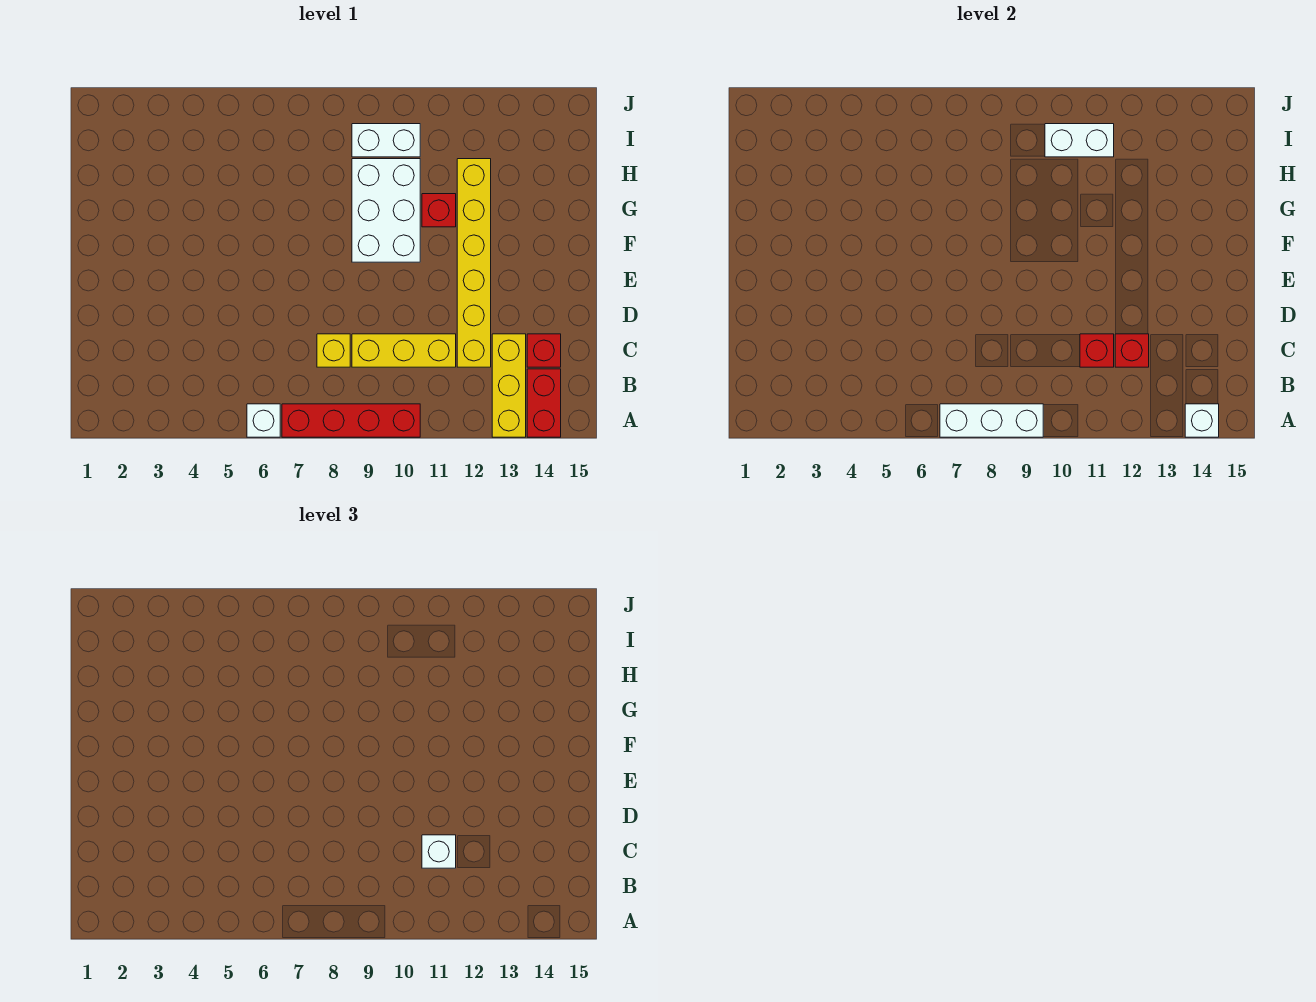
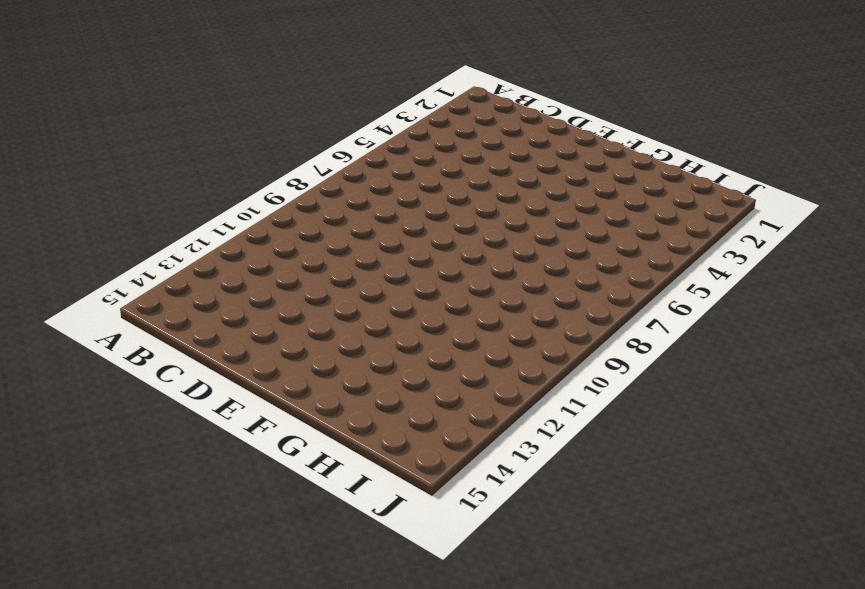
none -> white brick A6 level 1
none -> red brick A7:A10 level 1
none -> yellow brick A13:C13 level 1

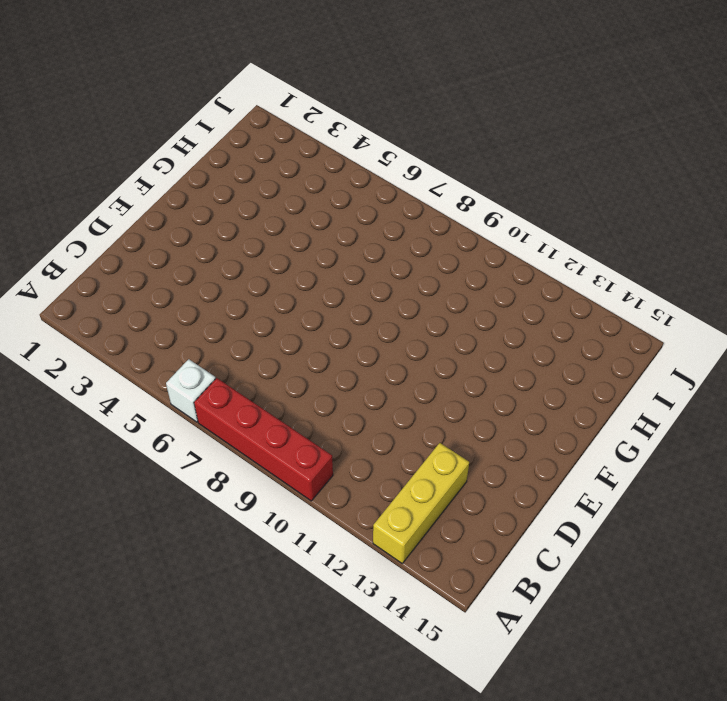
none -> red brick A14:B14 level 1
none -> yellow brick C8 level 1
none -> yellow brick C9:C11 level 1

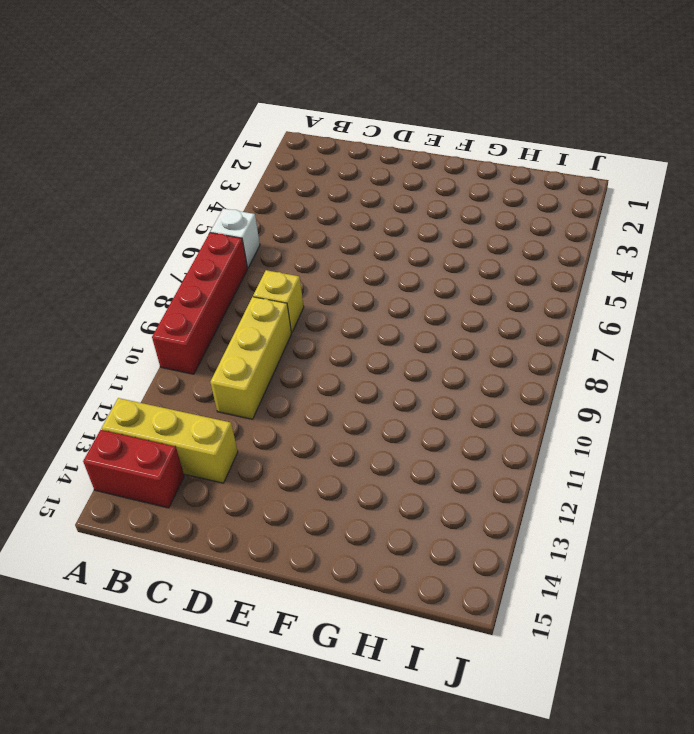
none -> yellow brick C12:H12 level 1
none -> red brick C14 level 1
none -> white brick F9:H10 level 1

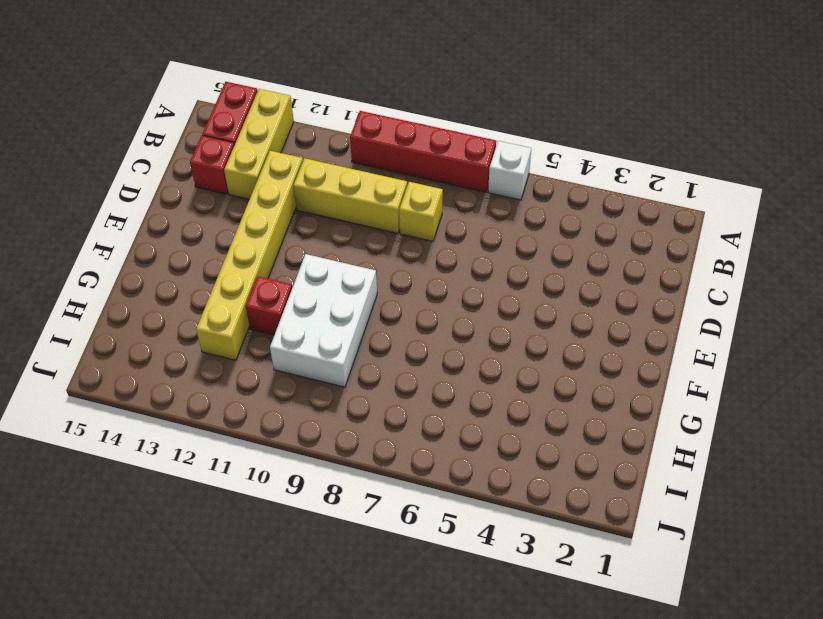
none -> white brick I9:I10 level 1
none -> white brick A7:A9 level 2
none -> white brick A14 level 2

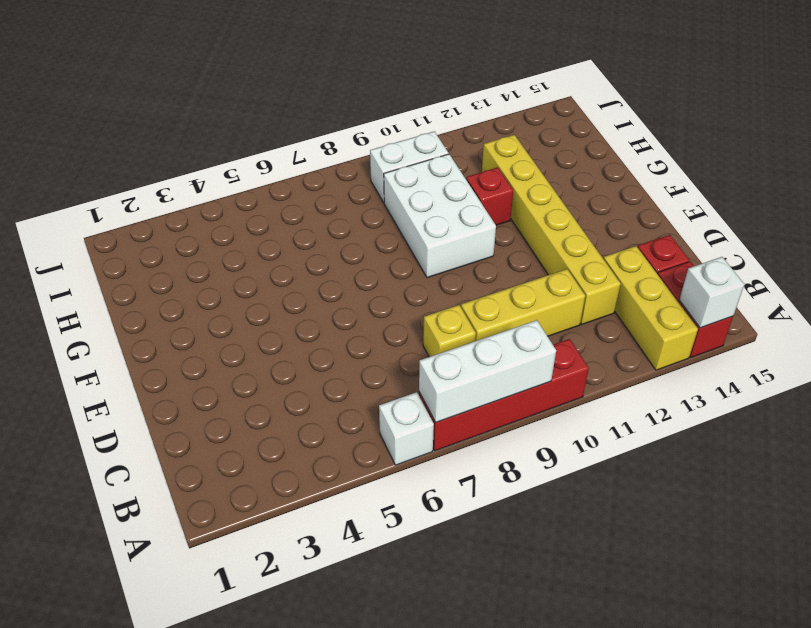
none -> red brick C11 level 2
none -> red brick C12 level 2
none -> white brick I10:I11 level 2

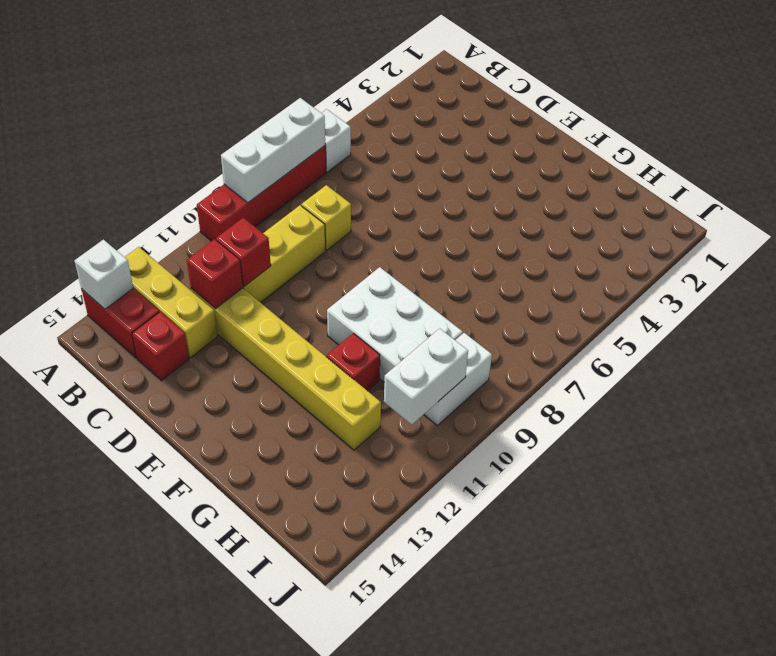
none -> white brick C11 level 3

